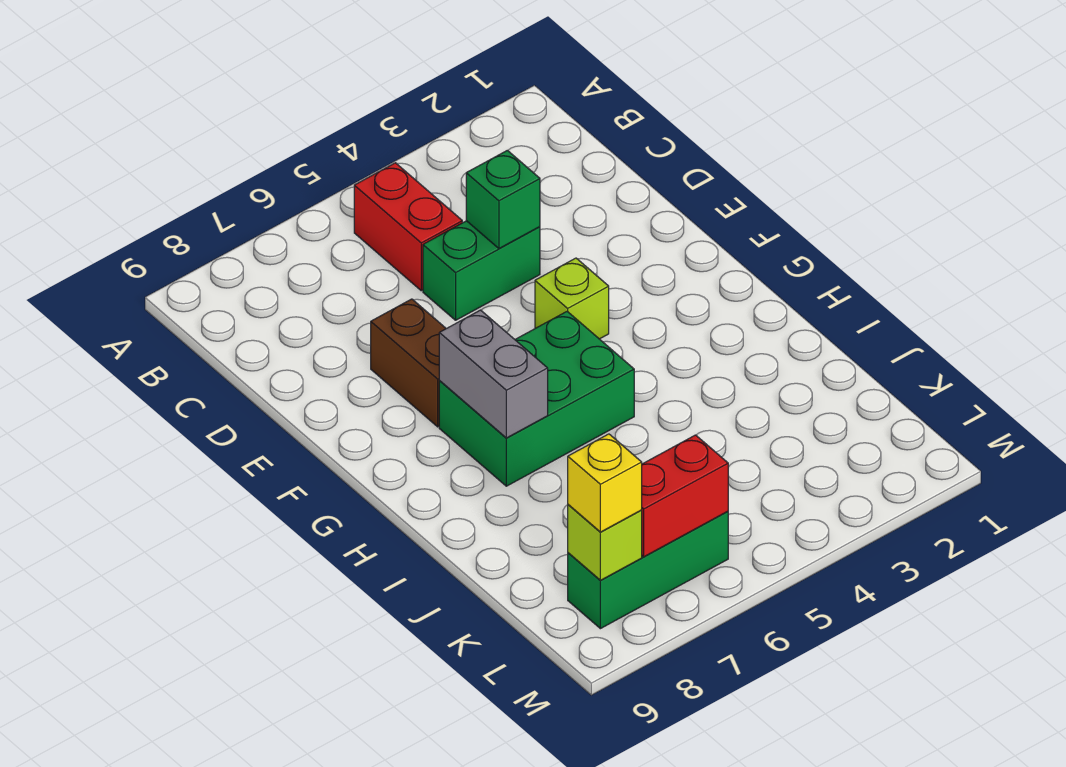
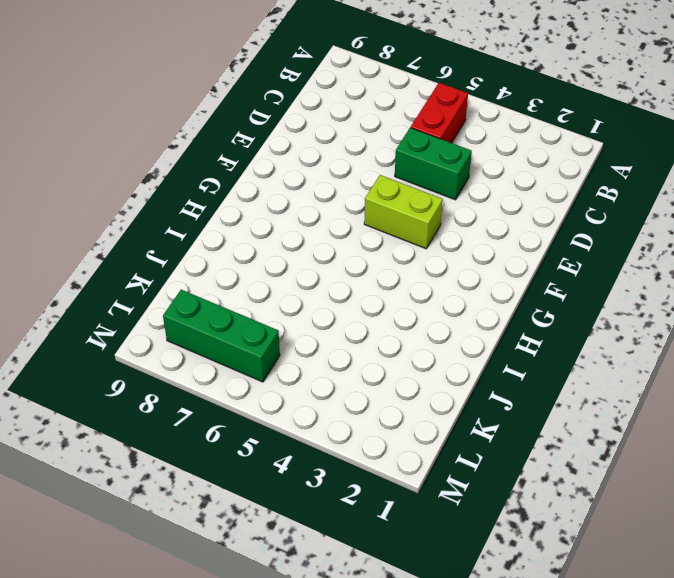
lime brick F4:F5 level 1 -> lime brick F4 level 1
none -> brown brick E7:F7 level 1
none -> green brick G5:H7 level 1

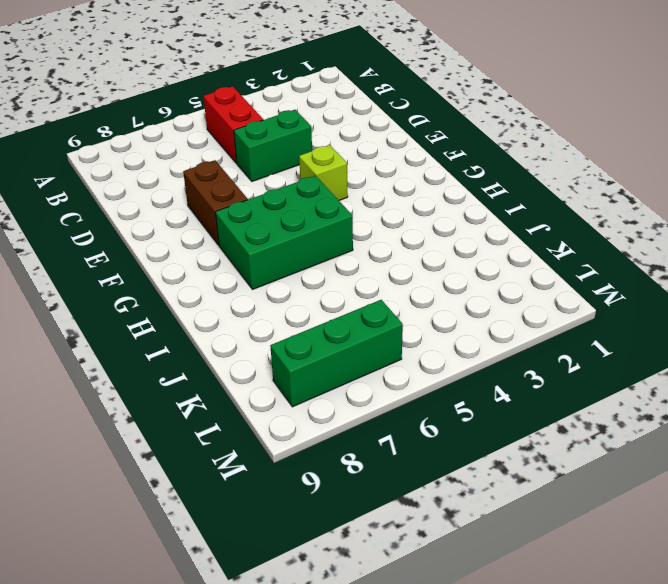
none -> green brick D4 level 2
none -> grey brick G7:H7 level 2

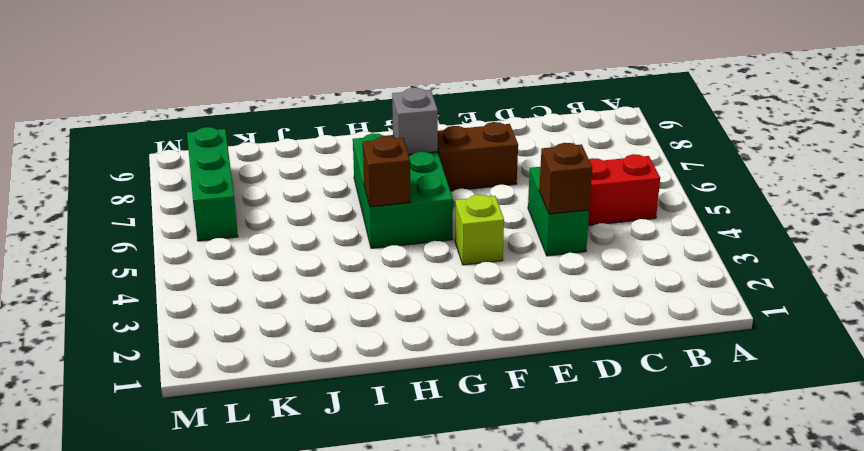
brown brick D4 level 2 -> green brick D4 level 2
grey brick G7 level 2 -> grey brick G7:H7 level 2
brown brick H5 level 2 -> none
none -> red brick L6:L7 level 2
none -> lime brick L8 level 2

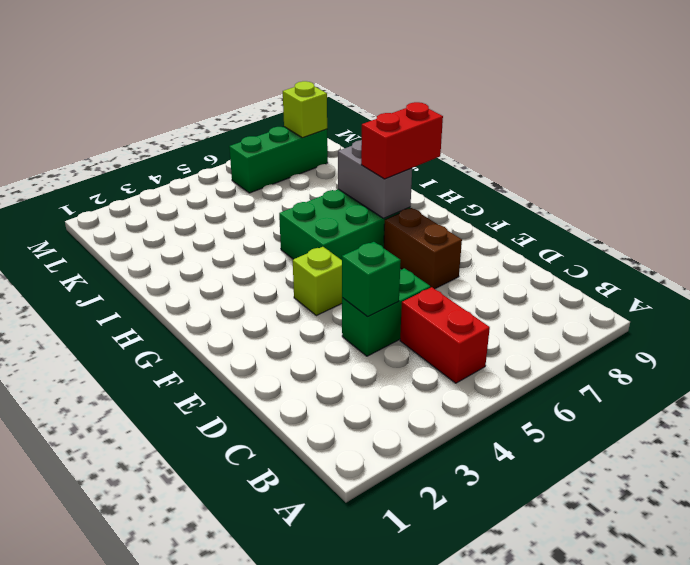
red brick G7:G8 level 3 -> red brick L6:L7 level 2
none -> yellow brick L8 level 3

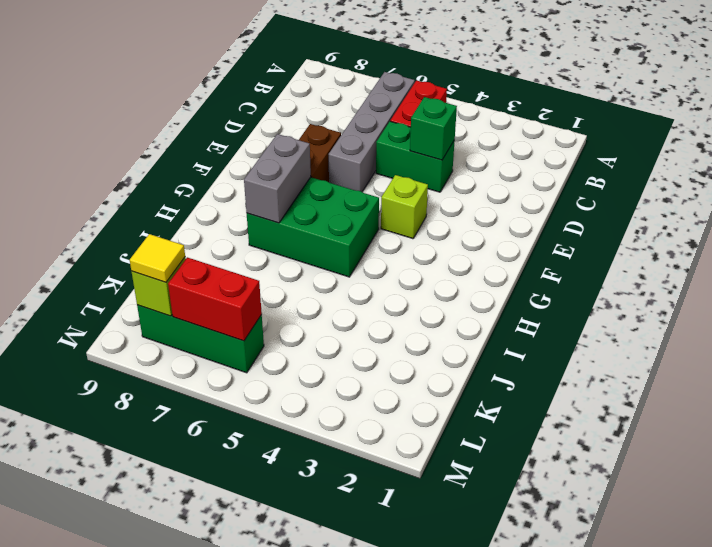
grey brick B6:E6 level 1 -> none
yellow tile L8 level 3 -> yellow brick L8 level 3

